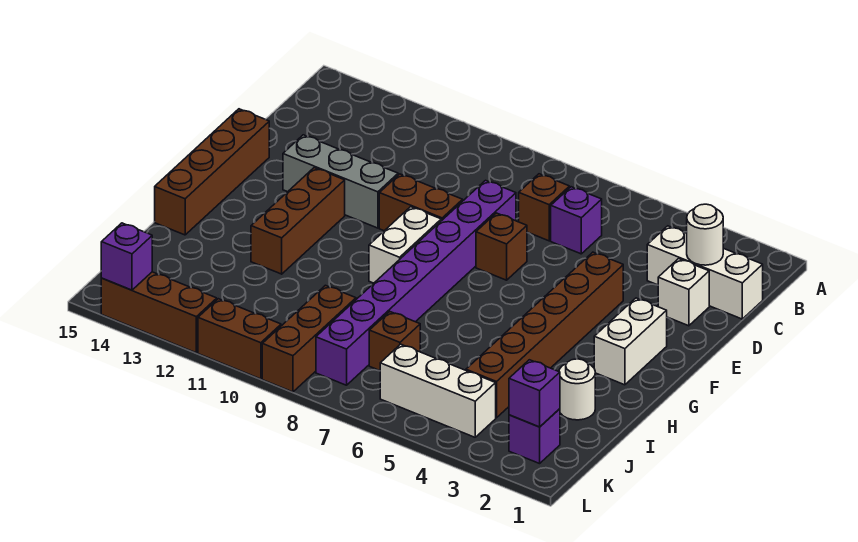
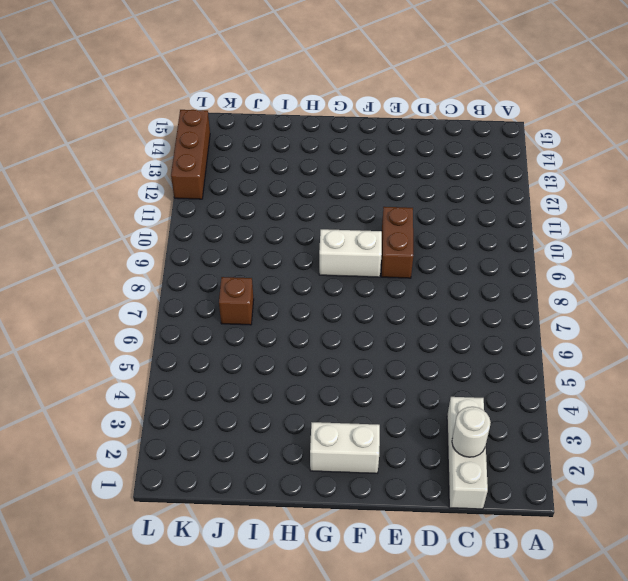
none -> purple brick C6 level 1
none -> brown brick C7 level 1
none -> white brick D2 level 1

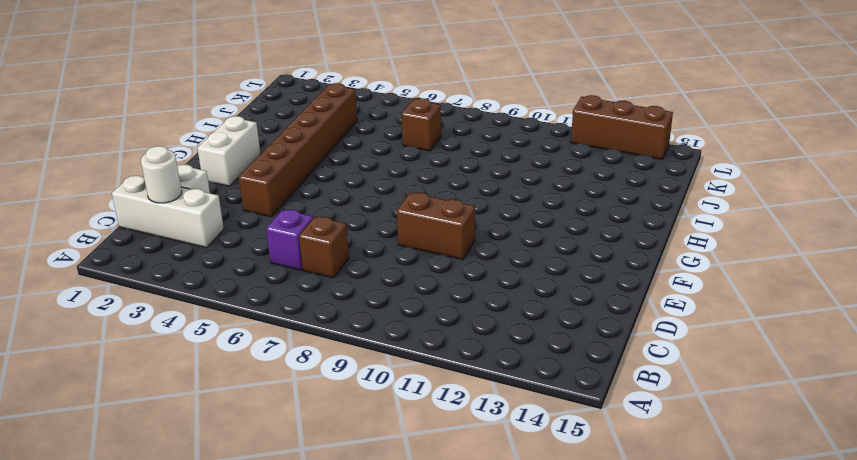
none -> purple brick D8:K8 level 1
none -> brown brick E7 level 1
none -> grey brick E11:E13 level 1

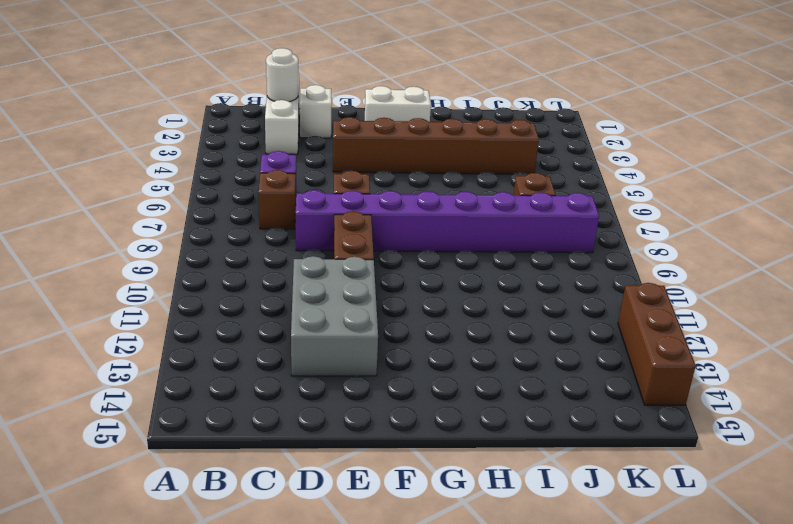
grey brick D11:E13 level 1 -> grey brick E11:E13 level 1
none -> brown brick E15:H15 level 1
none -> white brick F9:G9 level 1
none -> brown brick F12:H12 level 1

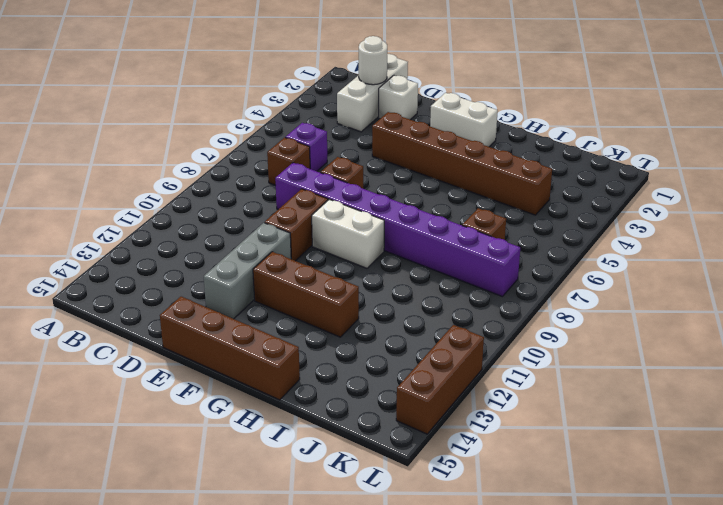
none -> white round brick I2 level 1
none -> brown brick J9:L9 level 1
none -> purple brick K2 level 1

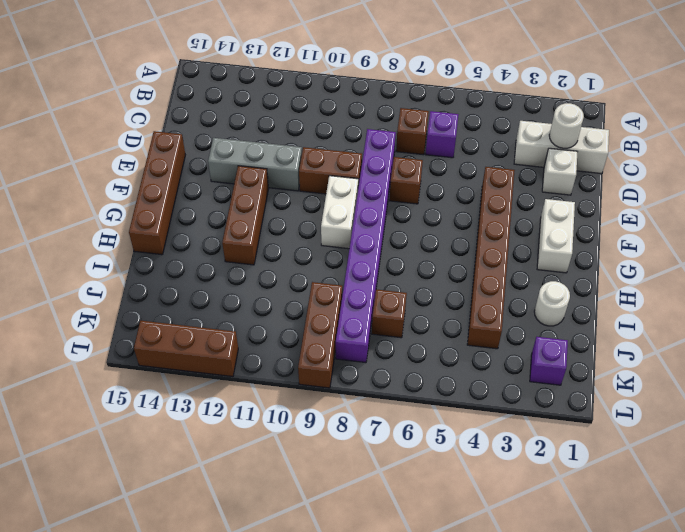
none -> white brick K4:K6 level 1
none -> brown brick L10:L11 level 1
none -> purple brick K2 level 2

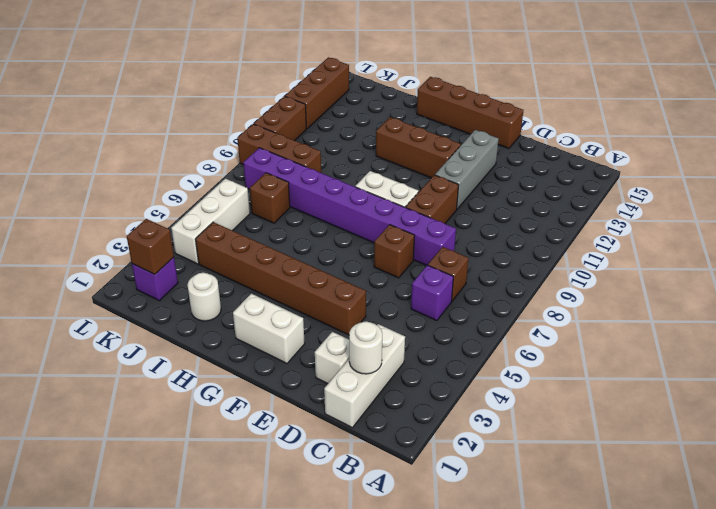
brown brick K2 level 2 -> purple brick K2 level 2
none -> purple brick L14 level 2

